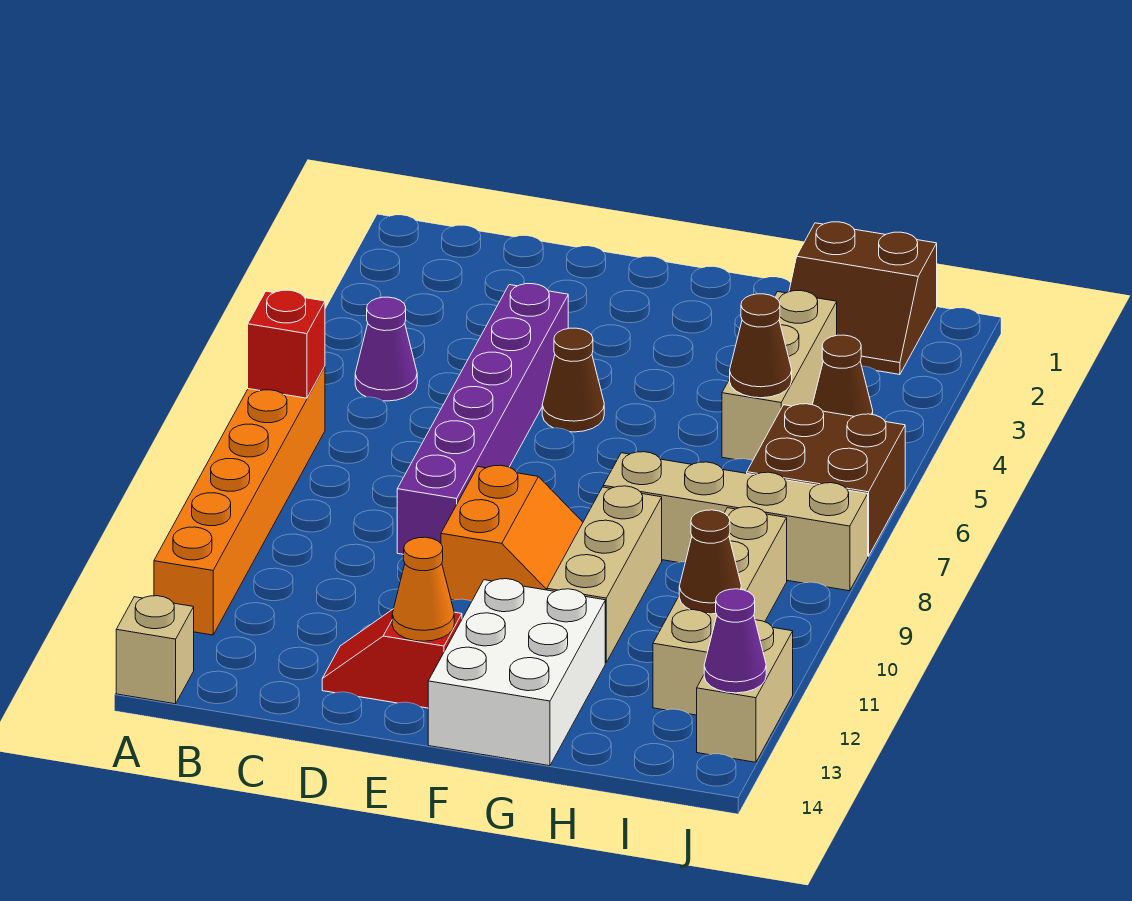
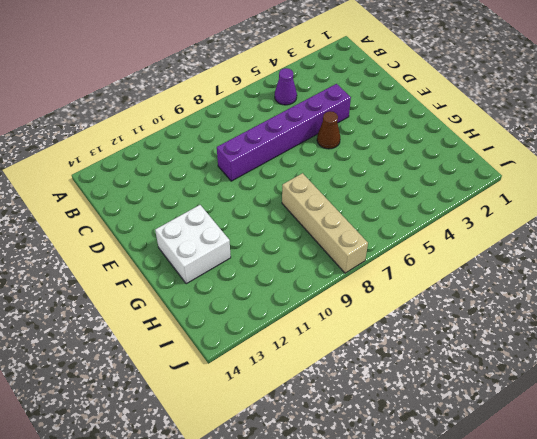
white brick F12:G13 level 1 -> white brick F12:G14 level 1
none -> orange brick A7:A12 level 1
none -> tan brick A14 level 1
none -> red slope D13:E13 level 1 top E

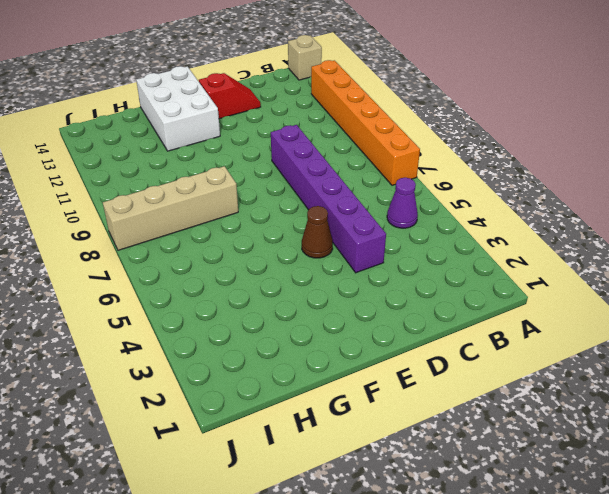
none -> orange slope E9:F10 level 1 top E
none -> tan brick G9:G11 level 1
none -> brown slope H1:I2 level 1 top 1

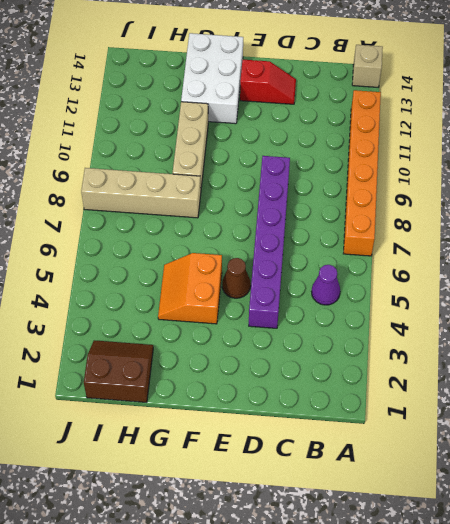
orange slope F4:G5 level 1 top F -> orange slope E9:F10 level 1 top E
none -> tan brick H3:H5 level 1
none -> brown cone I4 level 1
none -> brown brick I6:J7 level 1

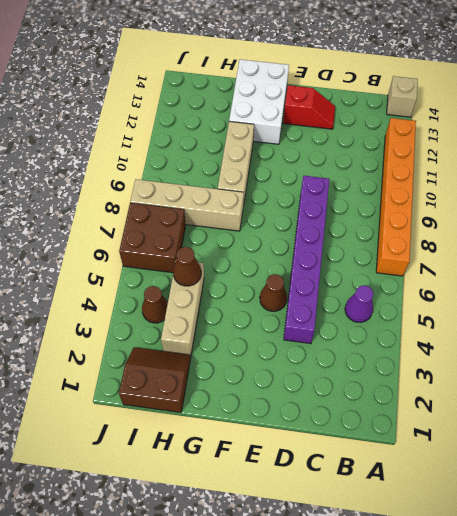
none -> orange slope E9:F10 level 1 top E
none -> tan brick I9:I12 level 1
none -> tan brick J12:J13 level 1

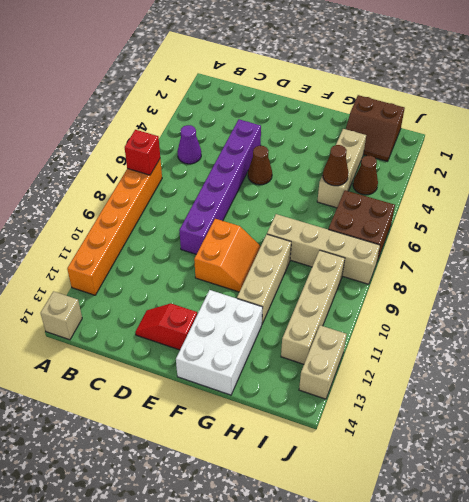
none -> orange cone E13 level 2
none -> brown cone I11 level 2
none -> purple cone J13 level 2

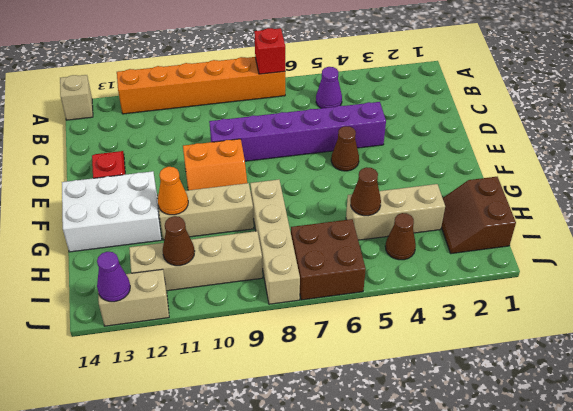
orange cone G11 level 2 -> orange cone E13 level 2

